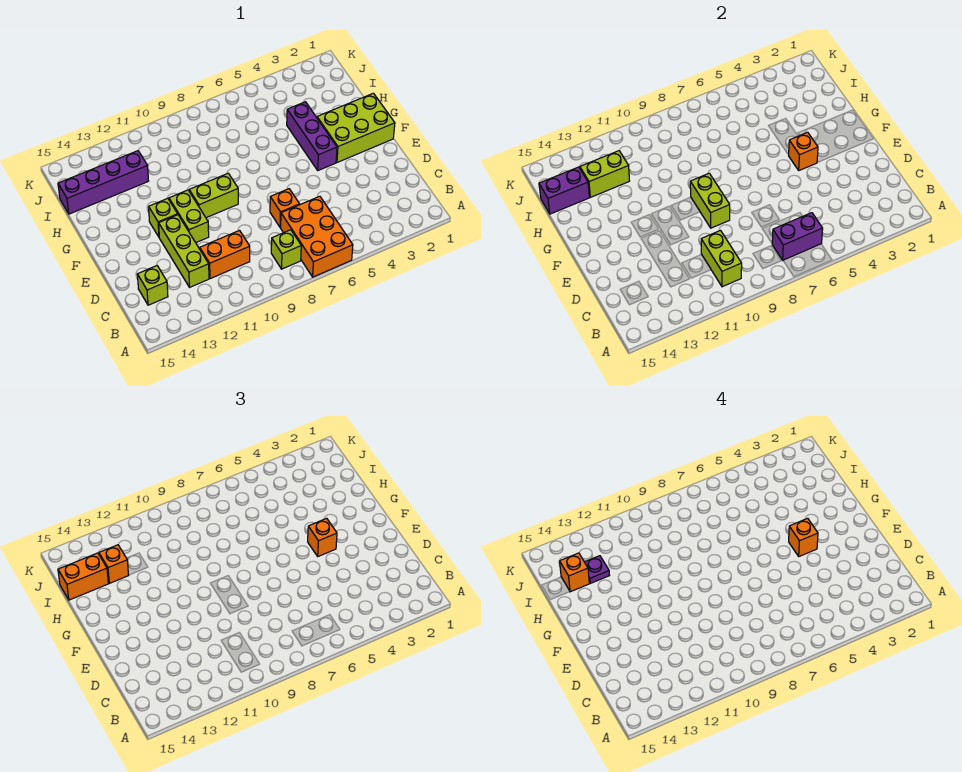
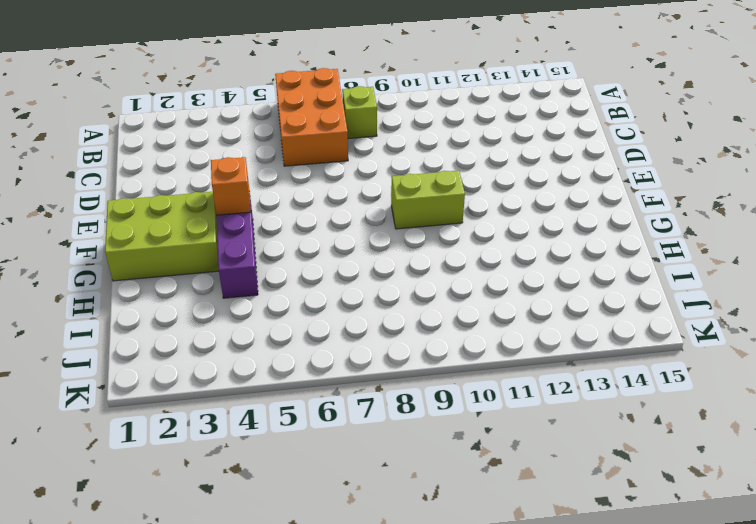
none -> orange brick C10:C11 level 1
none -> lime brick C12:E12 level 1
none -> lime brick C14 level 1

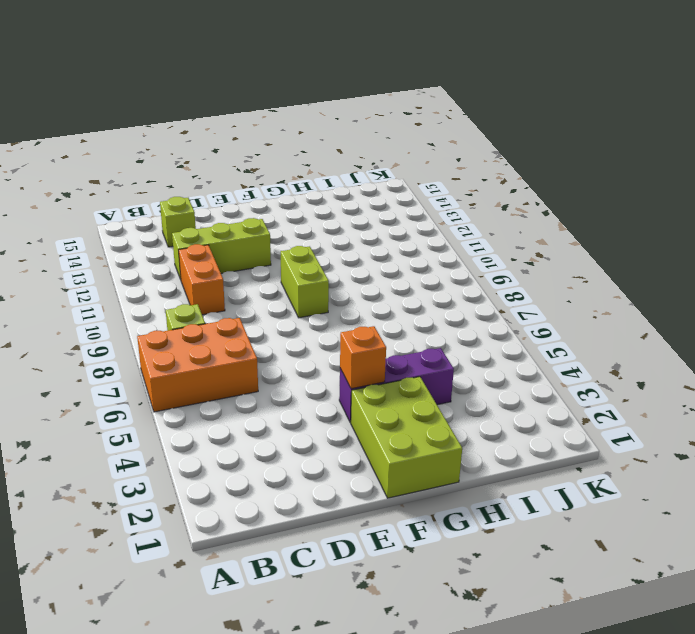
none -> orange brick D7 level 1
none -> lime brick E11:F11 level 1
none -> lime brick F12 level 1

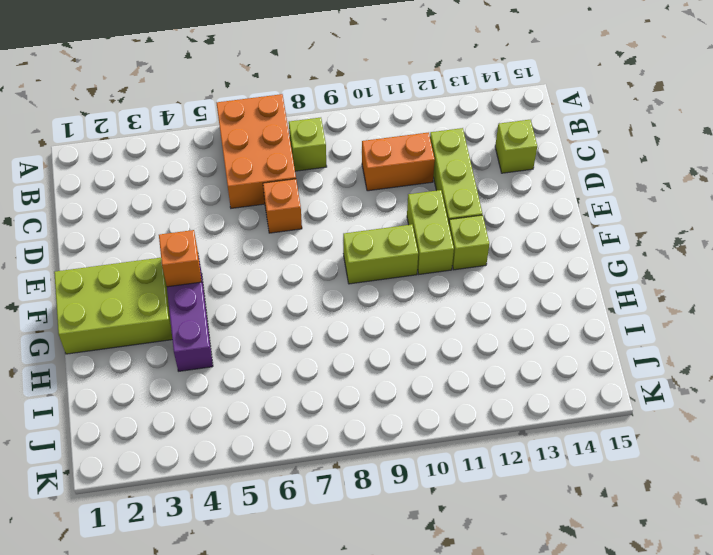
none -> purple brick I12:I15 level 1
none -> purple brick B6:B7 level 2
none -> lime brick B10:C10 level 2

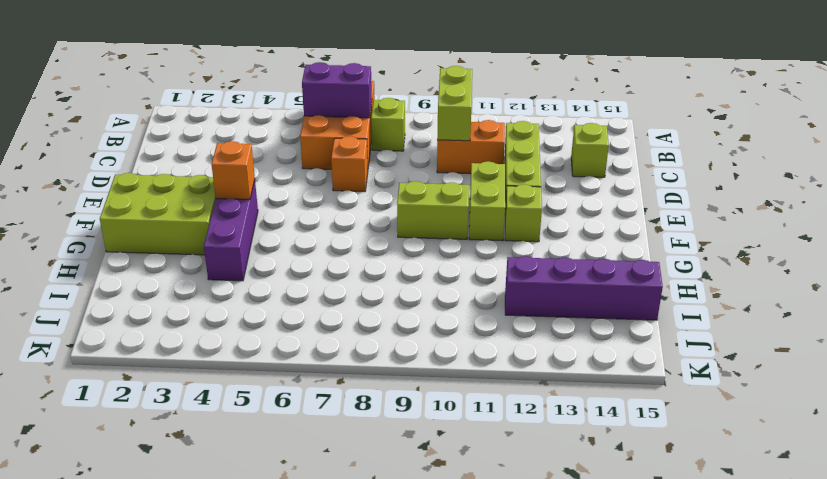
none -> lime brick E9:F9 level 2
none -> lime brick I12:I13 level 2
none -> purple brick I14:I15 level 2

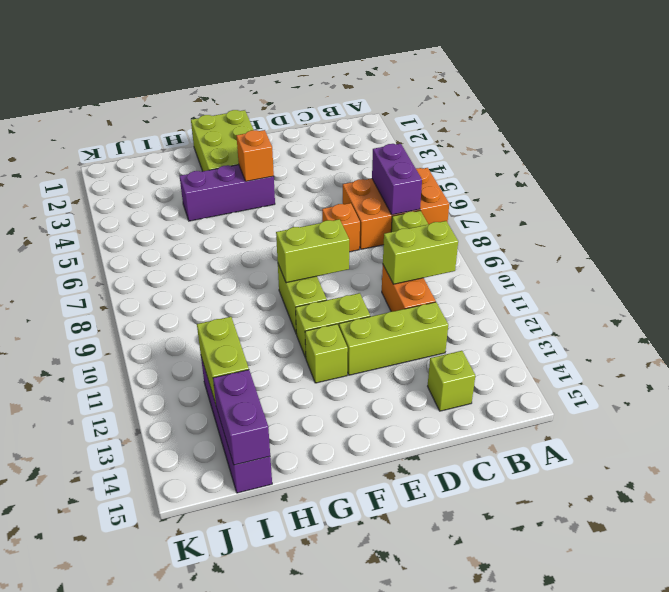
none -> orange brick F4 level 3
none -> orange brick I13 level 3
none -> orange brick I14:I15 level 3

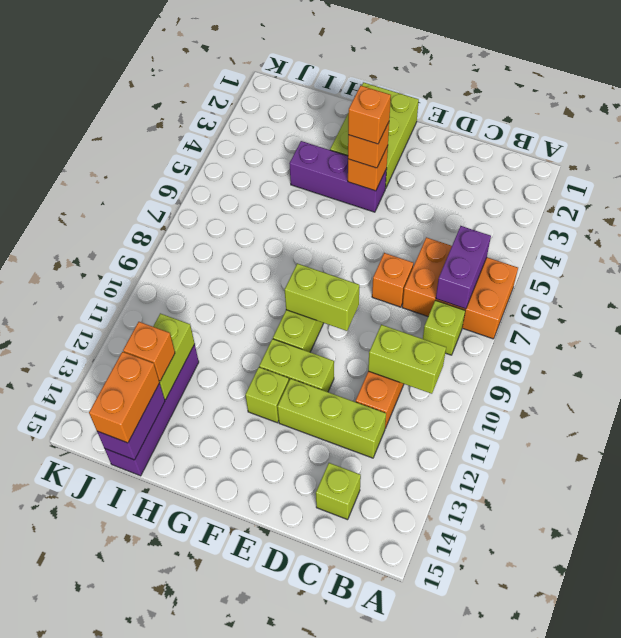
none -> purple plate I13 level 4
none -> orange brick I14 level 4

